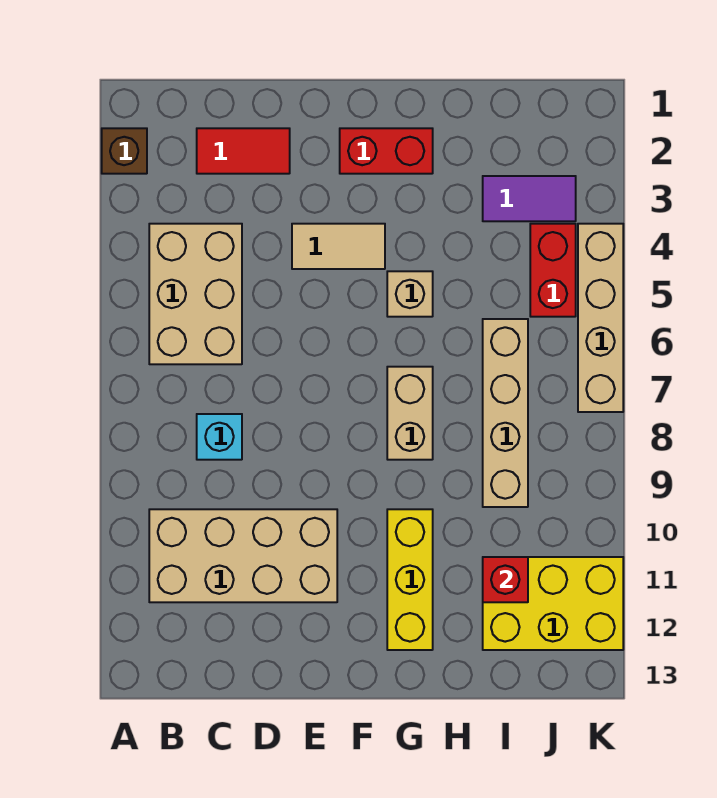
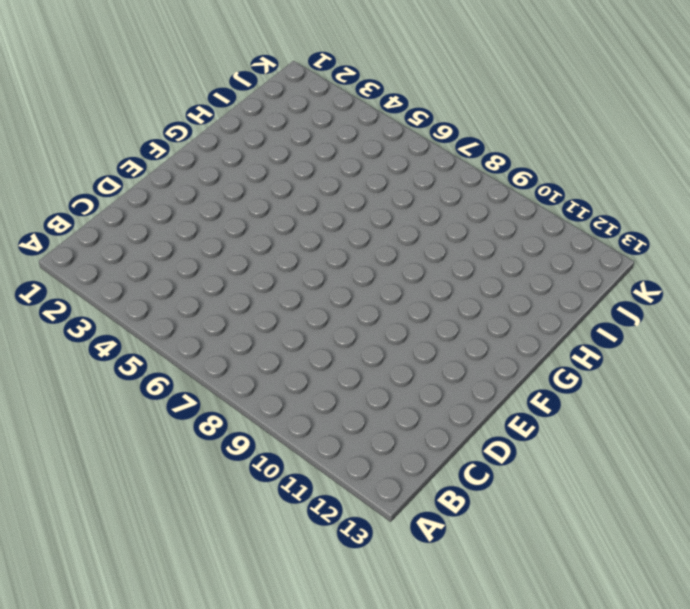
none -> brown brick A2 level 1
none -> tan brick B4:C6 level 1
none -> tan brick B10:E11 level 1

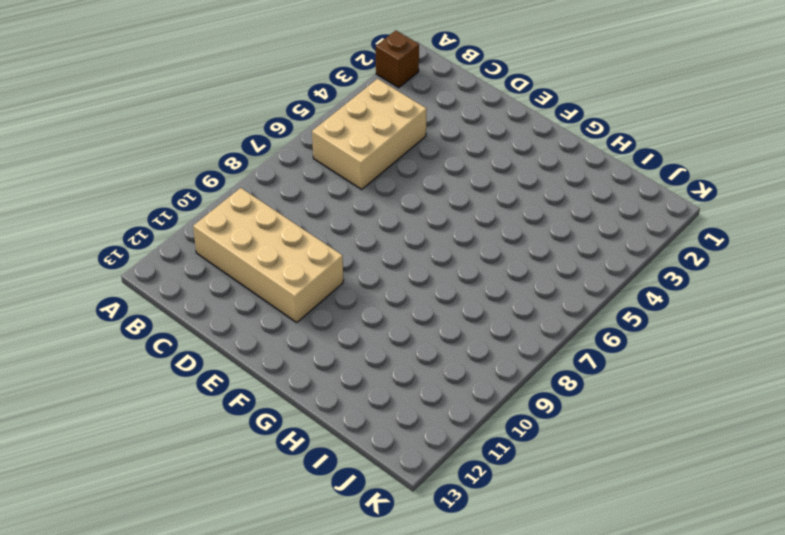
none -> red tile C2:D2 level 1
none -> cyan brick C8 level 1
none -> tan tile E4:F4 level 1

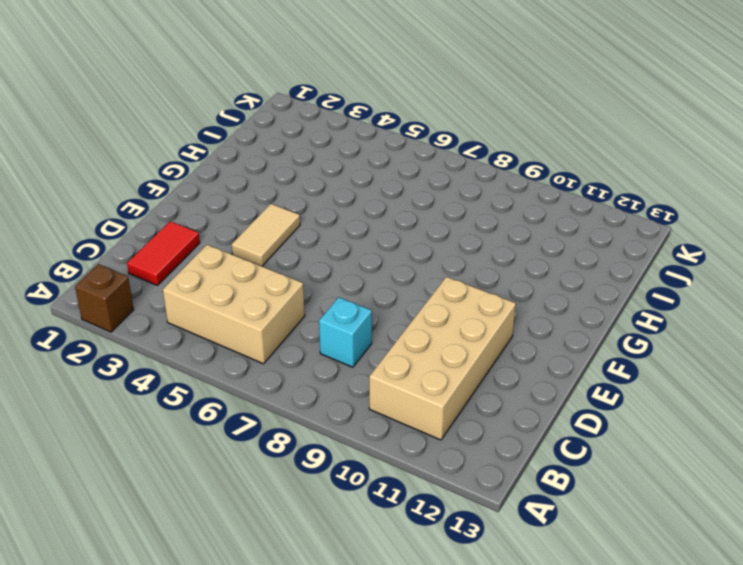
none -> red brick F2:G2 level 1
none -> tan brick G5 level 1
none -> tan brick G7:G8 level 1

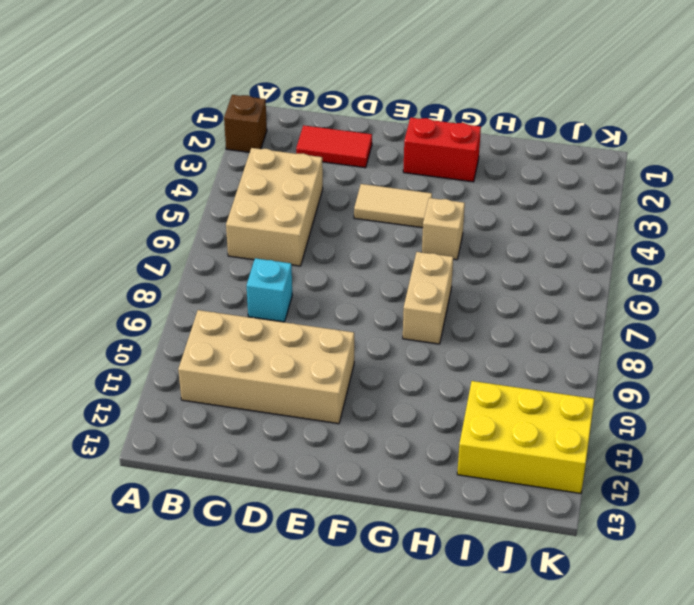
none -> yellow brick G10:G12 level 1
none -> purple tile I3:J3 level 1
none -> tan brick I6:I9 level 1

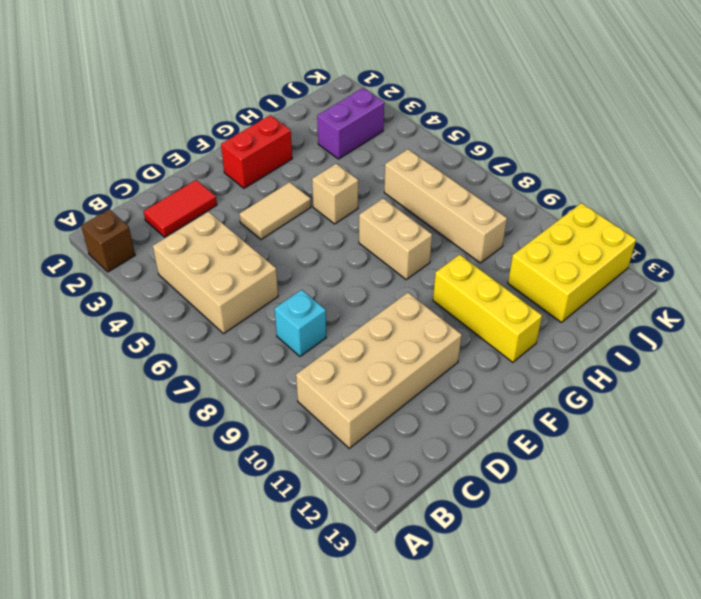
purple brick I3:J3 level 1 -> purple tile I3:J3 level 1
none -> red brick J4:J5 level 1
none -> tan brick K4:K7 level 1
none -> red brick I11 level 2

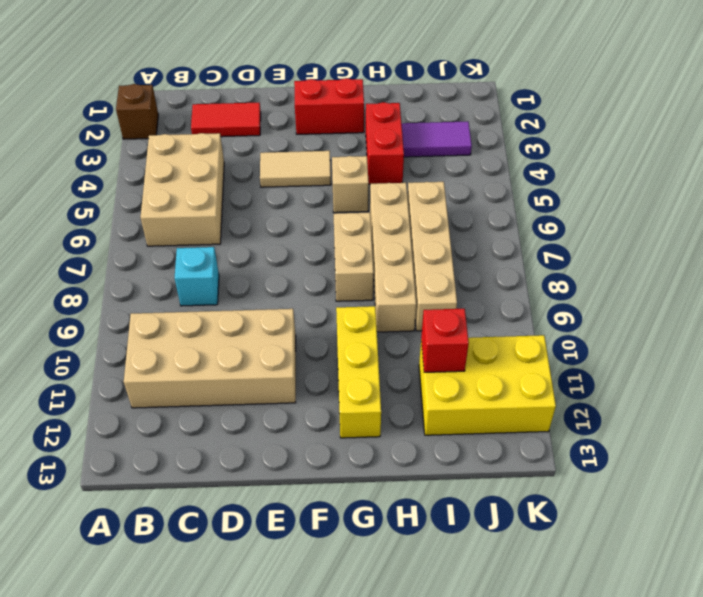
red brick H3:H4 level 1 -> red brick J4:J5 level 1
tan brick H6:H9 level 1 -> tan brick K4:K7 level 1

